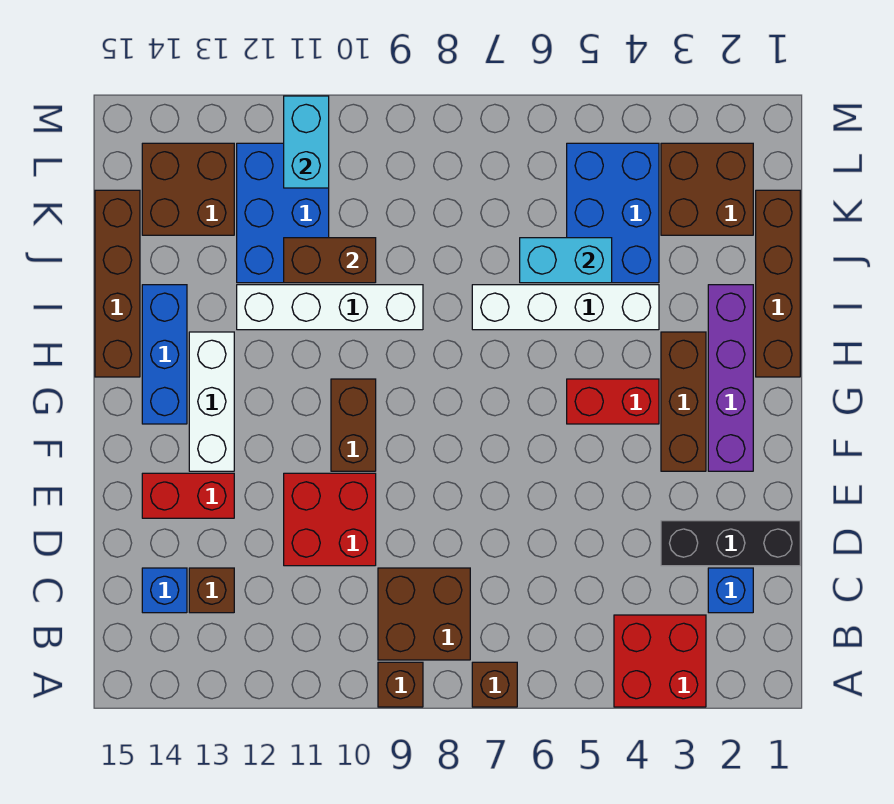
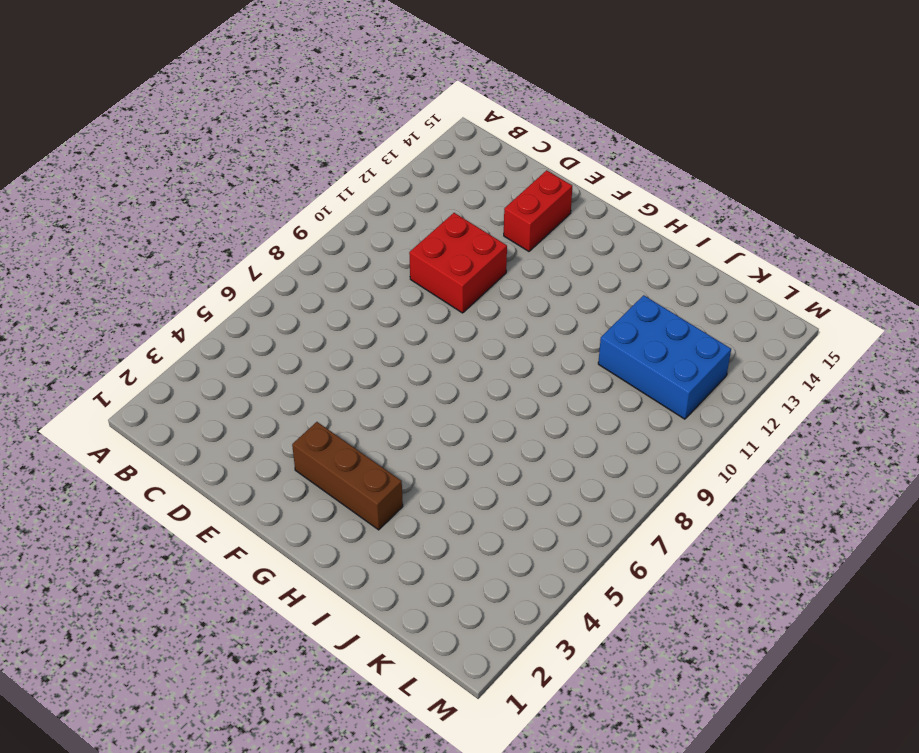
none -> red brick A3:B4 level 1
none -> brown brick A7 level 1
none -> brown brick A9 level 1

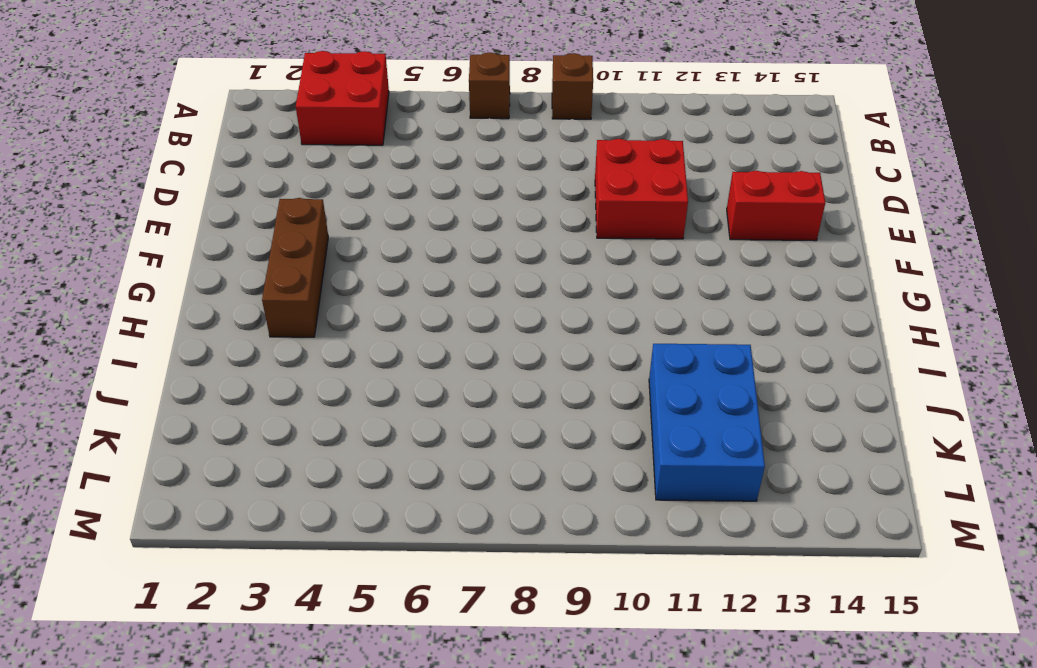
none -> brown brick B8:C9 level 1
none -> blue brick C2 level 1
none -> brown brick C13 level 1

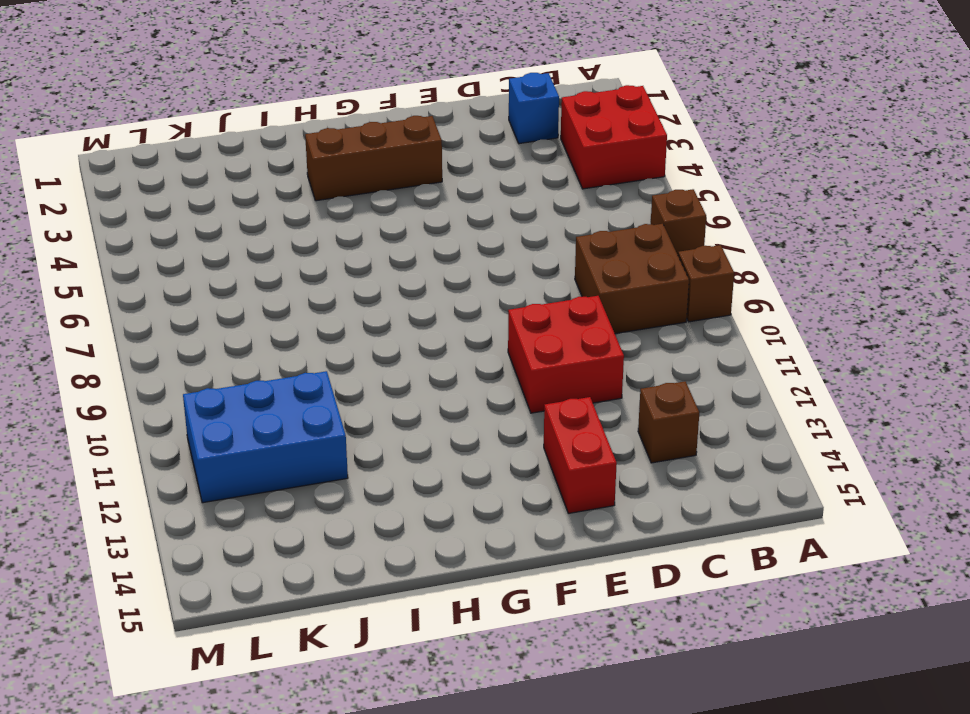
none -> blue brick C14 level 1
none -> black brick D1:D3 level 1
none -> purple brick F2:I2 level 1

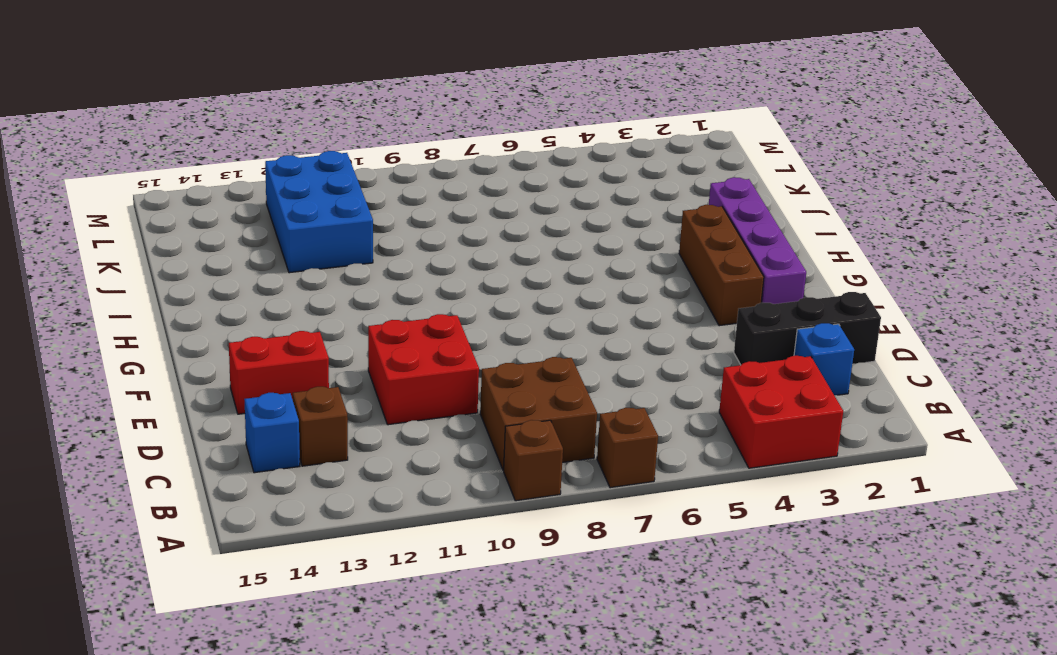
none -> brown brick F10:G10 level 1
none -> white brick F13:H13 level 1
none -> red brick G4:G5 level 1

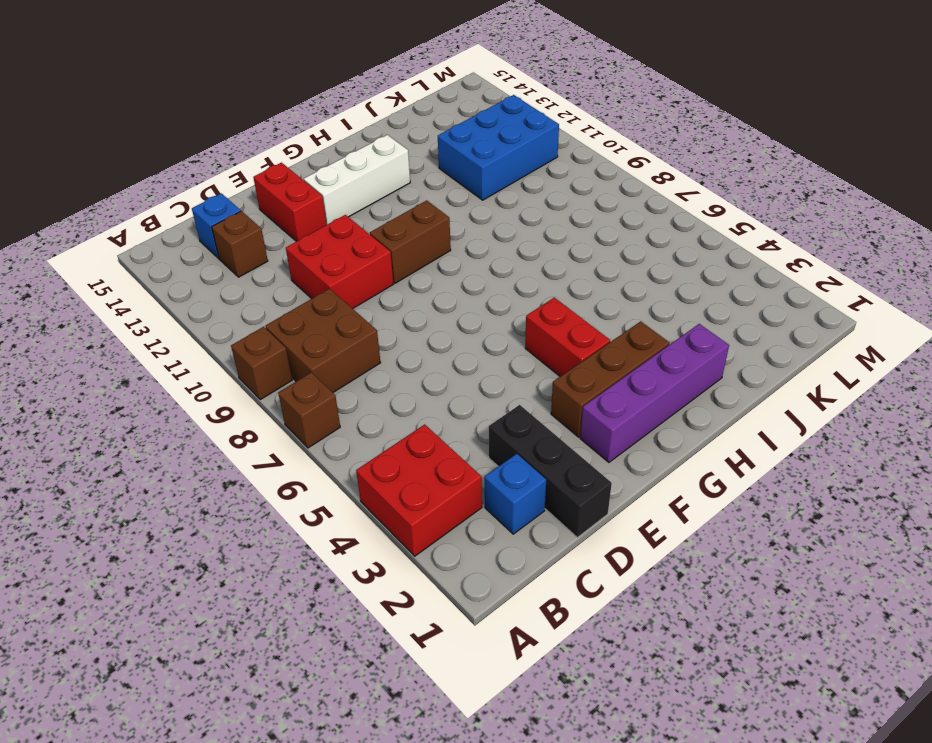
none -> blue brick G14:I14 level 1
none -> brown brick H1:K1 level 1
none -> brown brick H15:K15 level 1

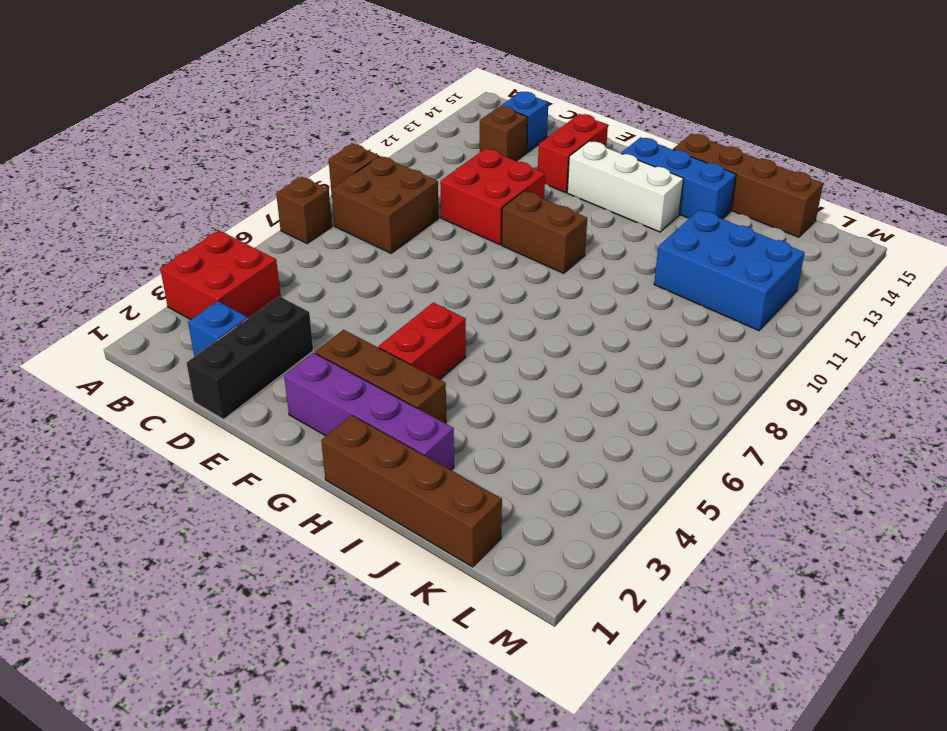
none -> white brick I4:I7 level 1
none -> white brick I9:I12 level 1
none -> blue brick J4:L5 level 1

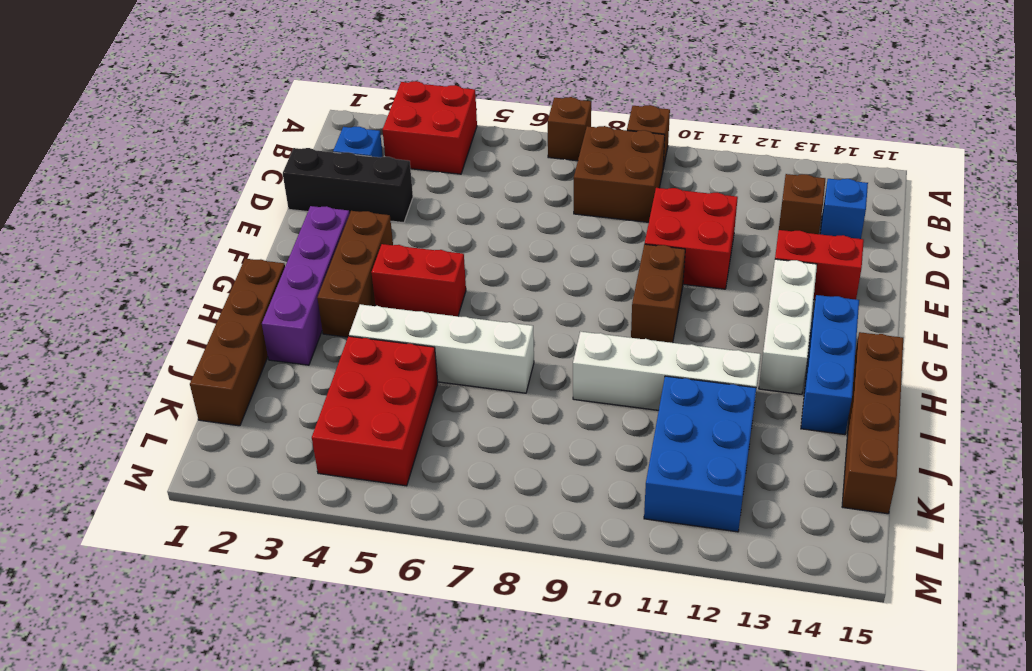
red brick J4:L5 level 1 -> blue brick J4:L5 level 1
none -> brown brick K2:L3 level 1
none -> brown brick K13:L14 level 1
none -> cyan brick J5:J6 level 2

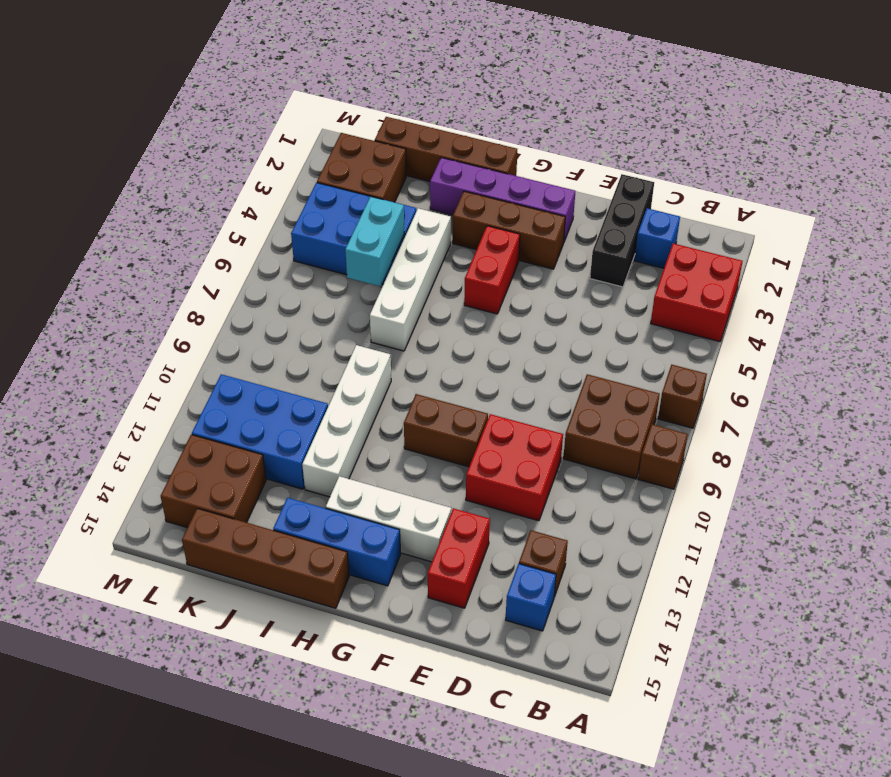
none -> brown brick J10:J11 level 2
none -> cyan brick L11:M11 level 2

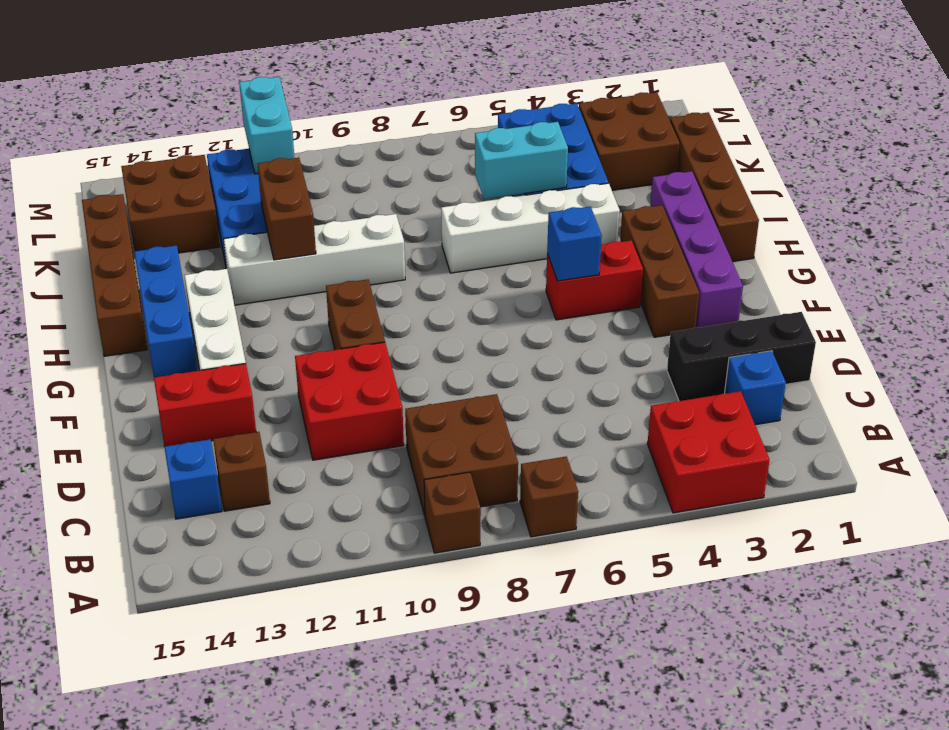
blue brick G5 level 2 -> none
brown brick I11:J11 level 2 -> brown brick J10:J11 level 2

